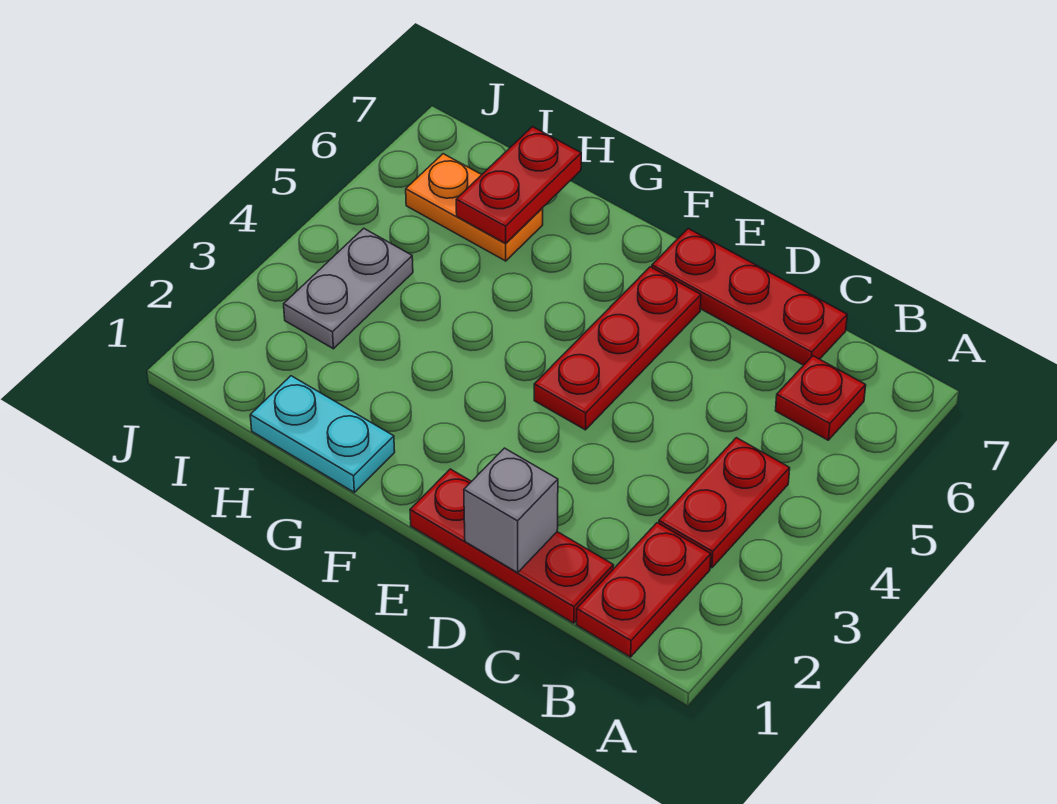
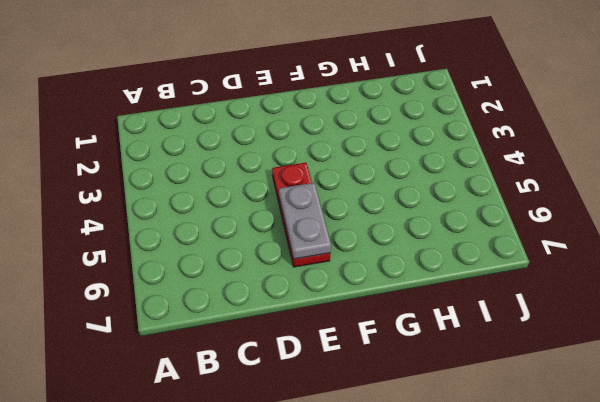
grey plate E5:E6 level 2 -> grey plate I3:I4 level 1
none -> red plate B1:B2 level 1
none -> red plate B3:B4 level 1

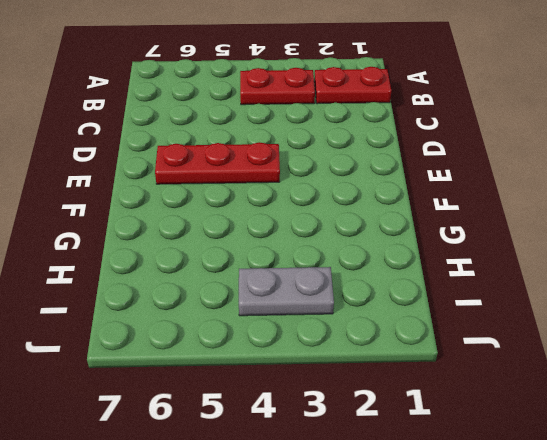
none -> red plate B6 level 1
none -> red plate C1:E1 level 1

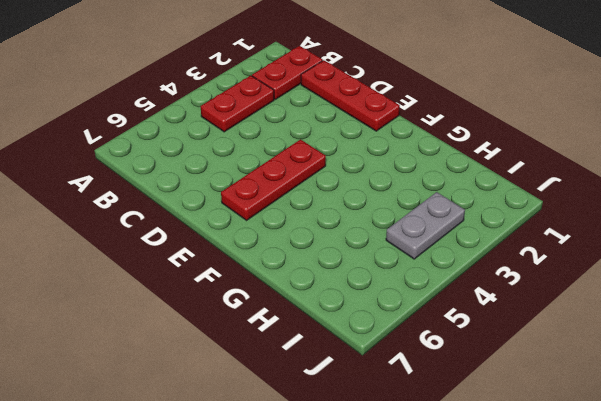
none -> red plate B6 level 1
none -> red plate C7:E7 level 1

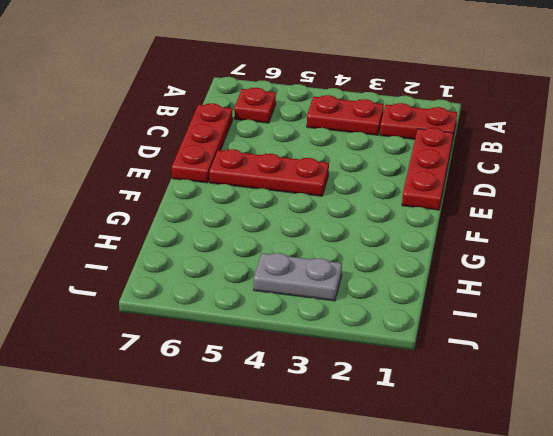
none -> cyan plate G1:H1 level 1
none -> orange plate H6:I6 level 1

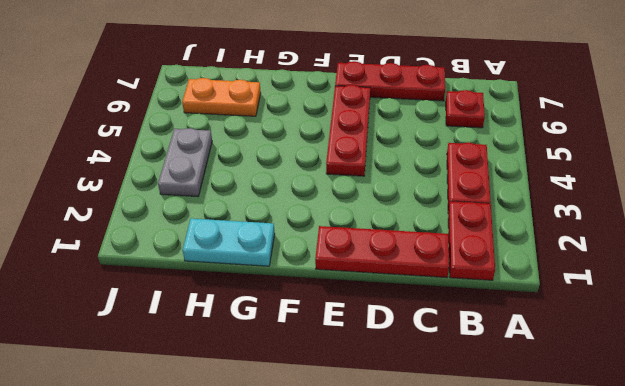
none -> grey brick D1 level 2
none -> red plate H6:H7 level 2

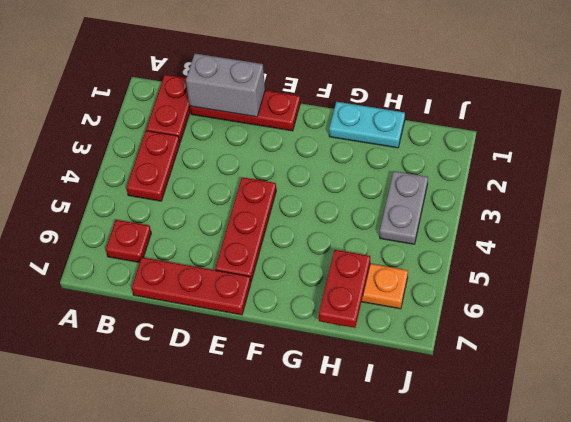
grey brick C1:D1 level 2 -> grey brick D1 level 2

